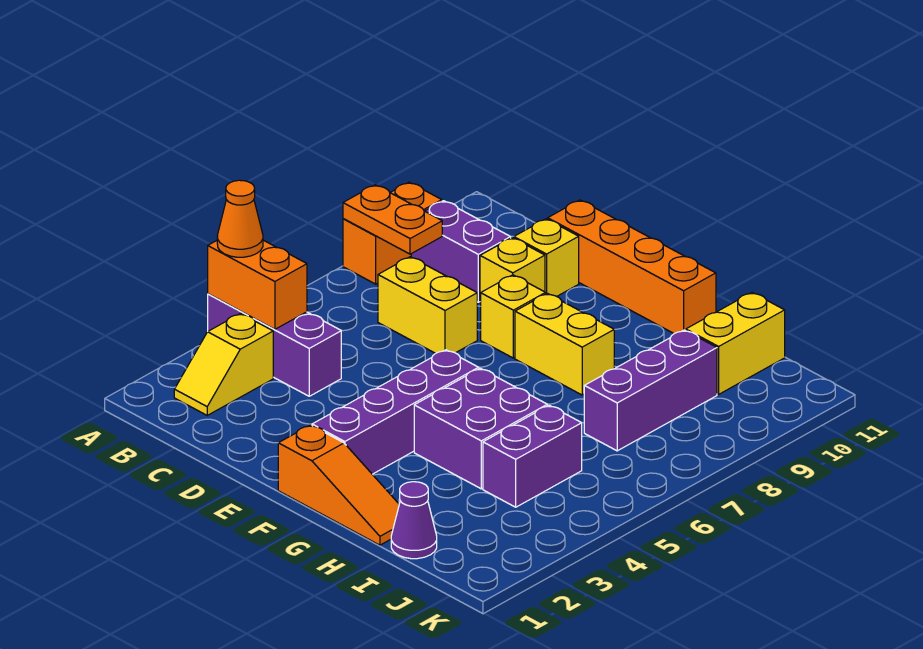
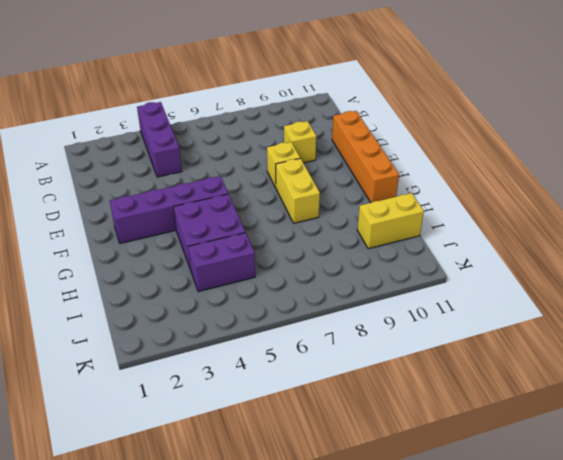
none -> orange brick A8:A9 level 1
none -> yellow slope B2:B3 level 1 top 3
none -> purple brick B9:C9 level 1

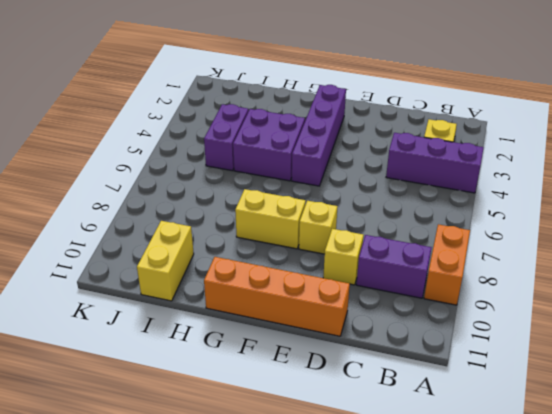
none -> yellow brick C7:D7 level 1
none -> yellow brick D10 level 1
none -> orange slope F1:H1 level 1 top F

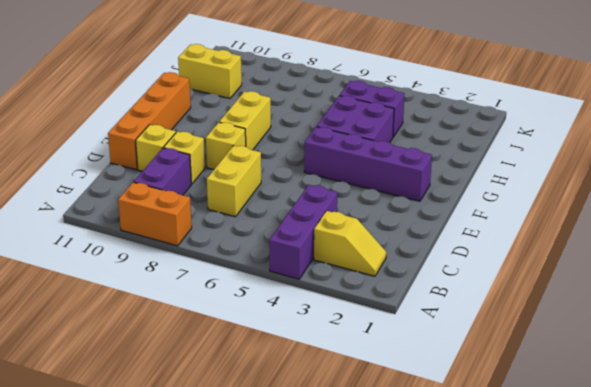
none -> orange slope F1:H1 level 1 top F
none -> purple cone I1 level 1
none -> purple brick I7:I9 level 1

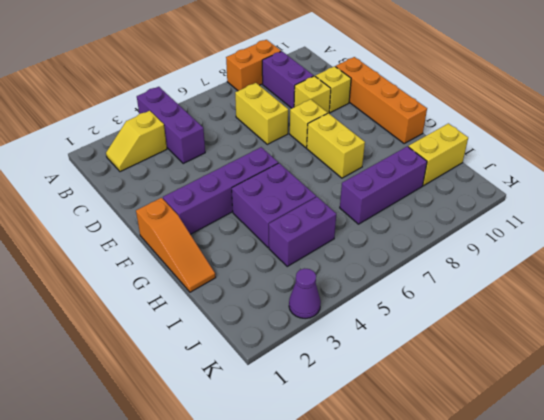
purple cone K3 level 1 -> purple cone I1 level 1
none -> orange brick A4:B4 level 2
none -> orange plate A8:B8 level 2
none -> orange cone A4 level 3

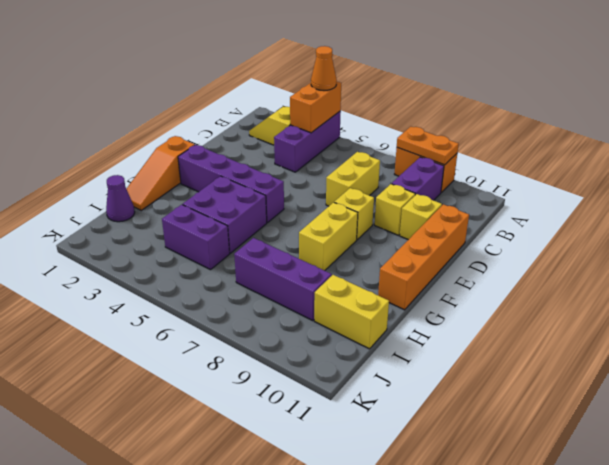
orange plate A8:A9 level 2 -> orange plate A8:B8 level 2

